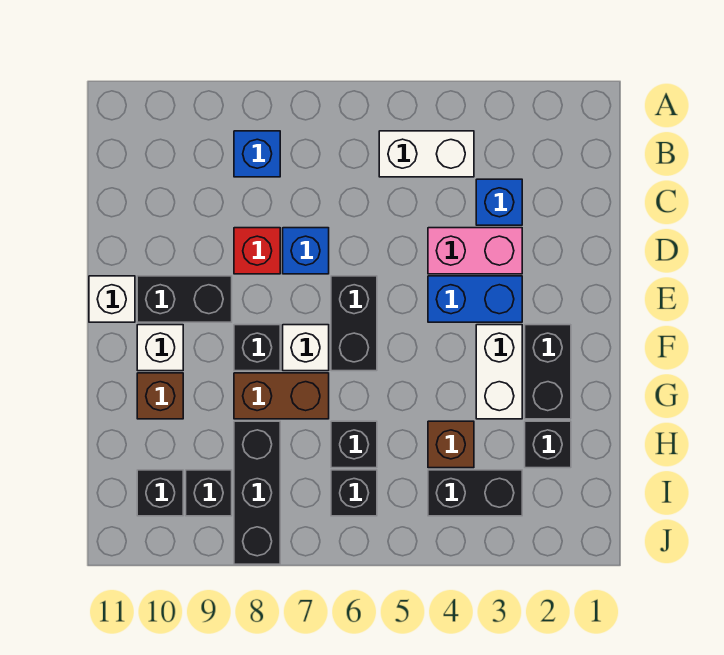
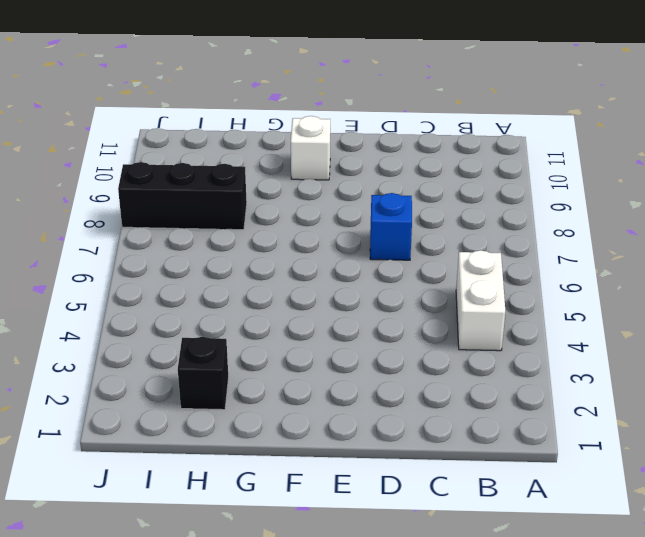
none -> blue brick B8 level 1
none -> blue brick C3 level 1
none -> pink brick D3:D4 level 1

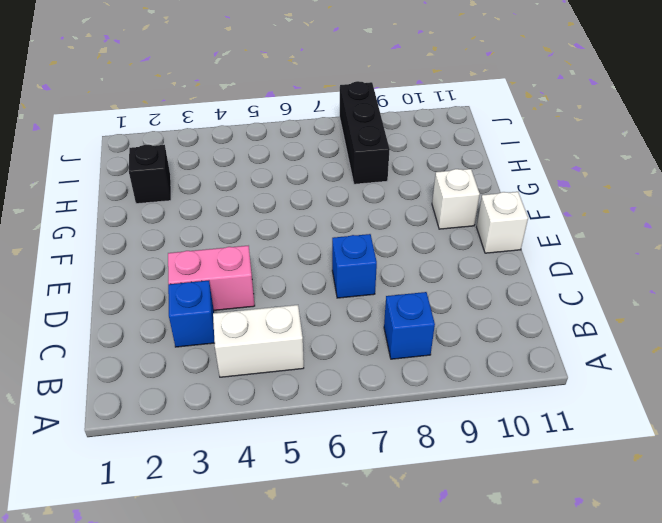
none -> red brick D8 level 1
none -> blue brick E3:E4 level 1
none -> black brick E6:F6 level 1

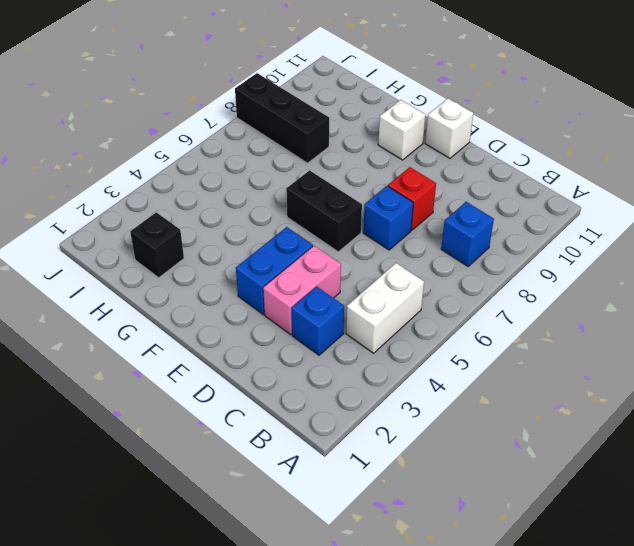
none -> black brick E9:E10 level 1
none -> black brick F2:G2 level 1
none -> white brick F3:G3 level 1

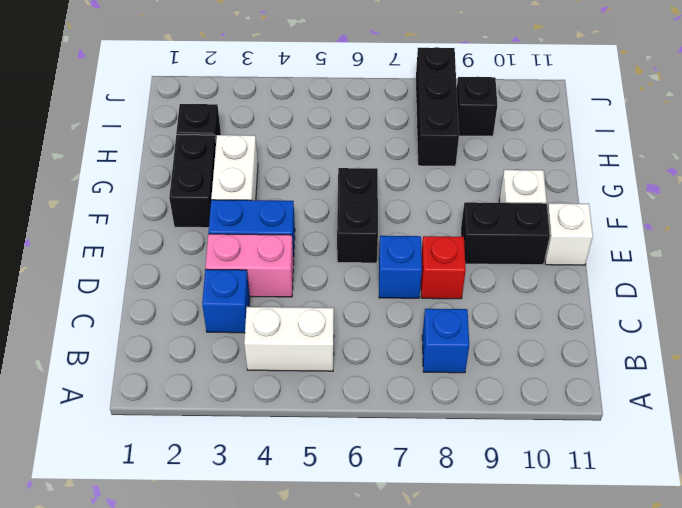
none -> white brick F7 level 1
none -> black brick F8 level 1
none -> brown brick G7:G8 level 1

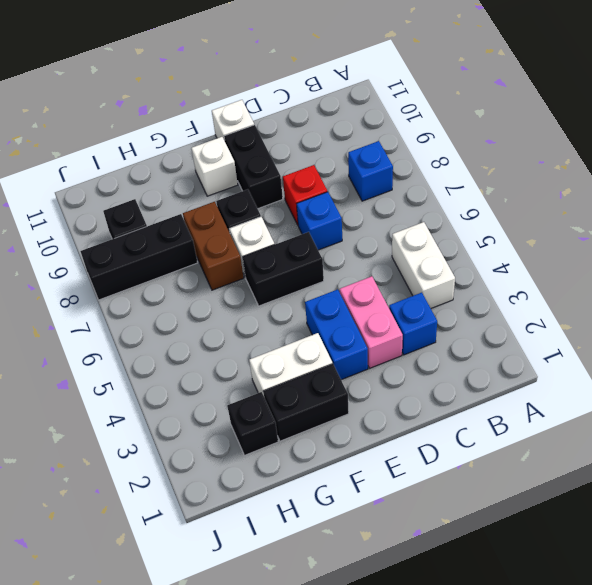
none -> brown brick G10 level 1
none -> brown brick H4 level 1
none -> black brick H6 level 1

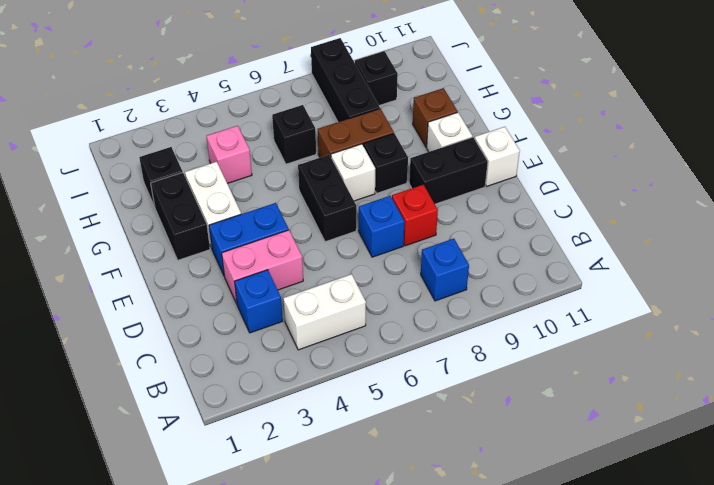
pink brick H4 level 1 -> brown brick H4 level 1
none -> black brick I3:I4 level 1
none -> black brick I6 level 1
none -> black brick I10 level 1

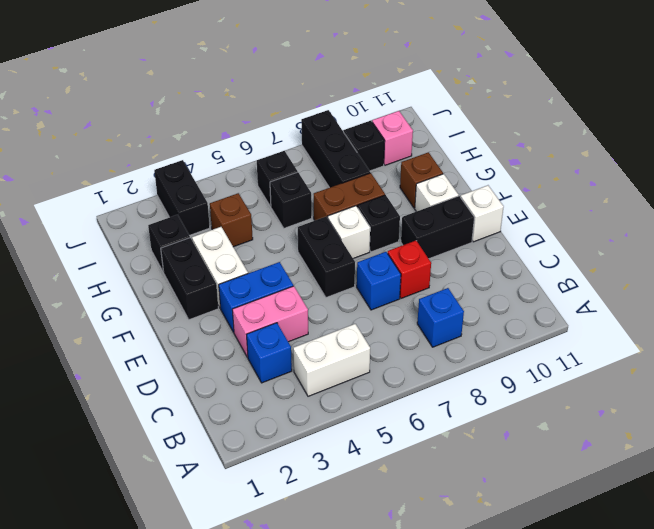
black brick I3:J3 level 1 -> black brick I3:I4 level 1
pink brick I10 level 1 -> black brick I10 level 1

